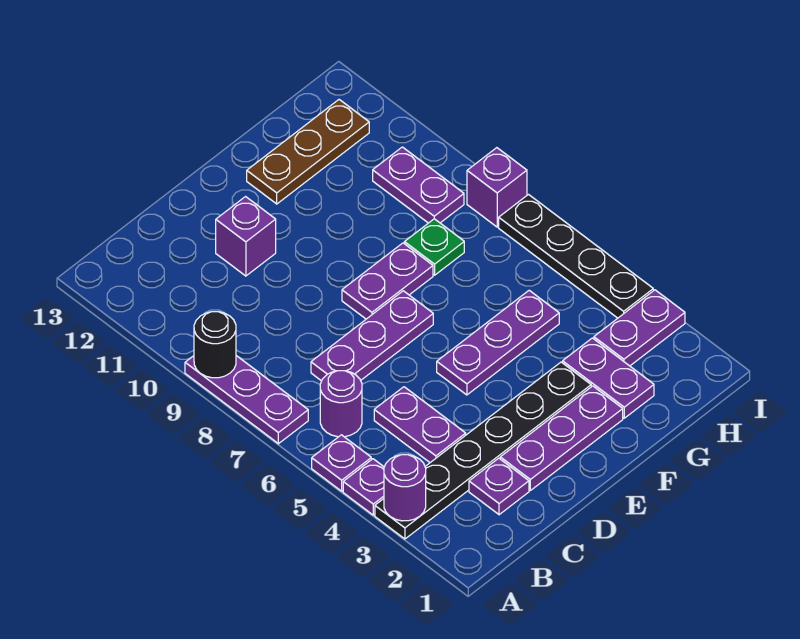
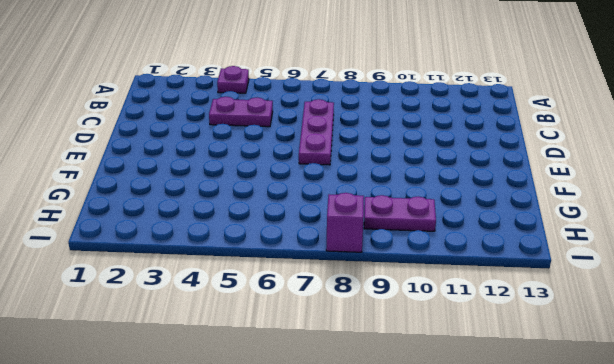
none -> black plate A3:F3 level 1
none -> purple plate A5 level 1
none -> purple plate A7:A9 level 1

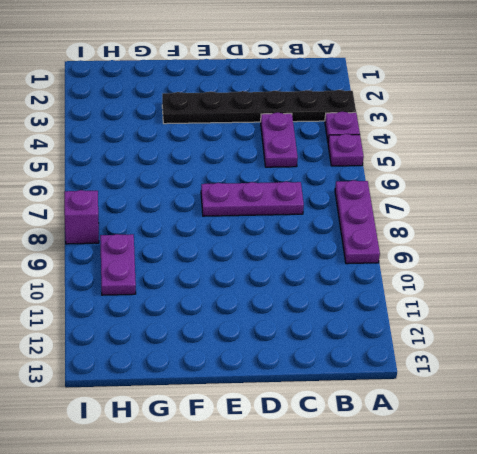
none -> purple round brick B6 level 1
none -> purple plate C2 level 1
none -> purple plate D2:F2 level 1

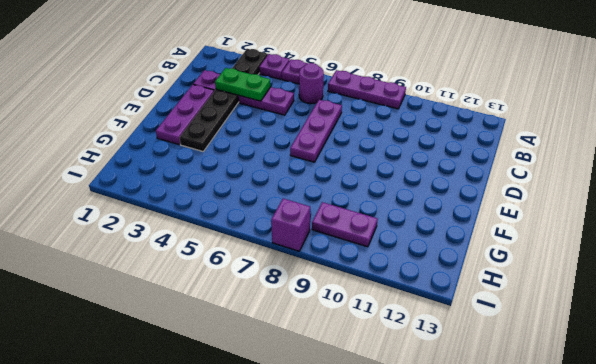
green plate C3:C4 level 2 -> none
none -> purple brick D11 level 1
none -> purple plate E5:G5 level 1
none -> purple plate E8:F8 level 1

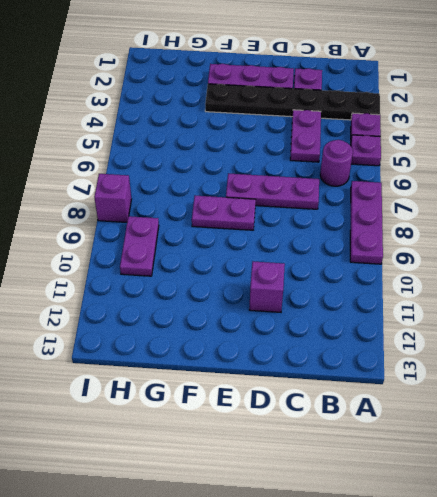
none -> purple plate E5:G5 level 1
none -> brown plate F12:H12 level 1
none -> purple plate G2:G3 level 1

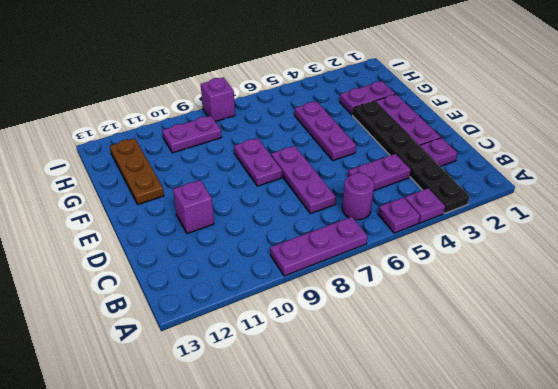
none -> green plate G8 level 1
none -> purple plate H3:I3 level 1
none -> black plate I4:I7 level 1

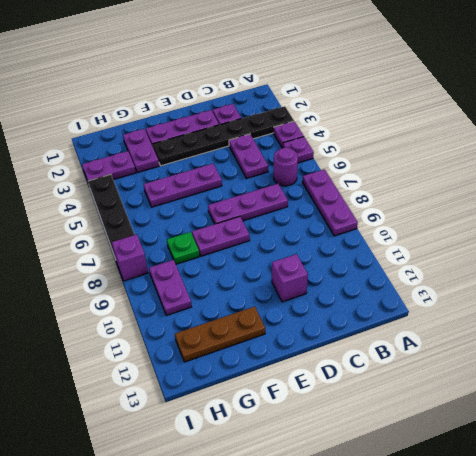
none -> purple round brick A3 level 2
none -> black round brick A9 level 2

